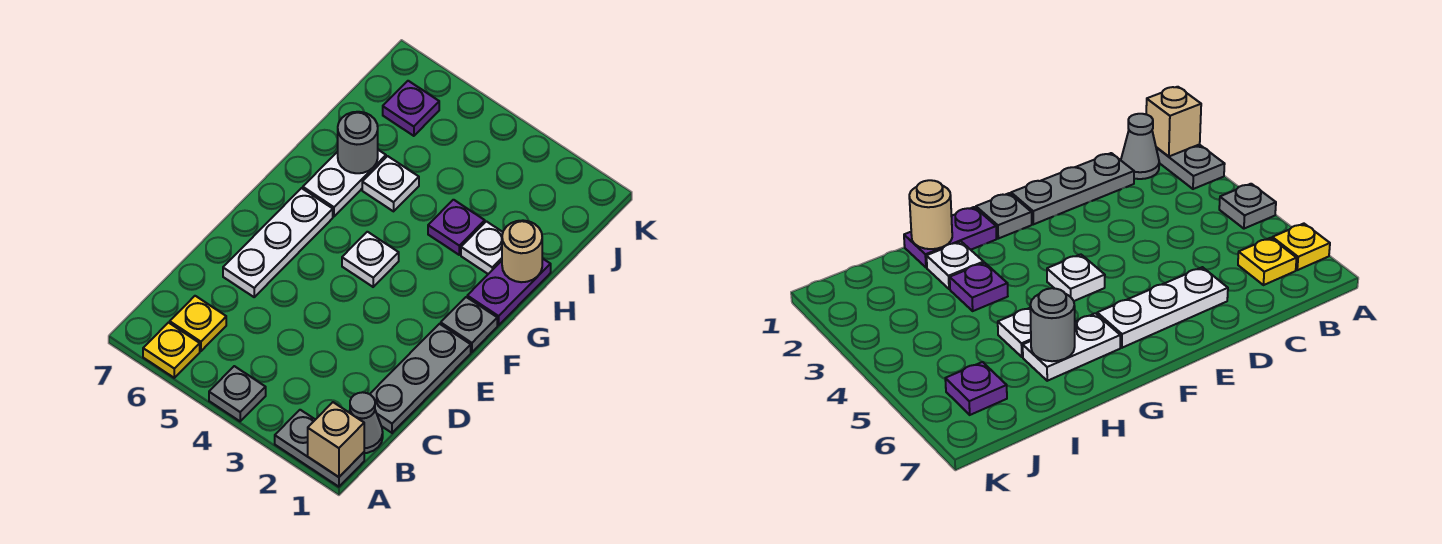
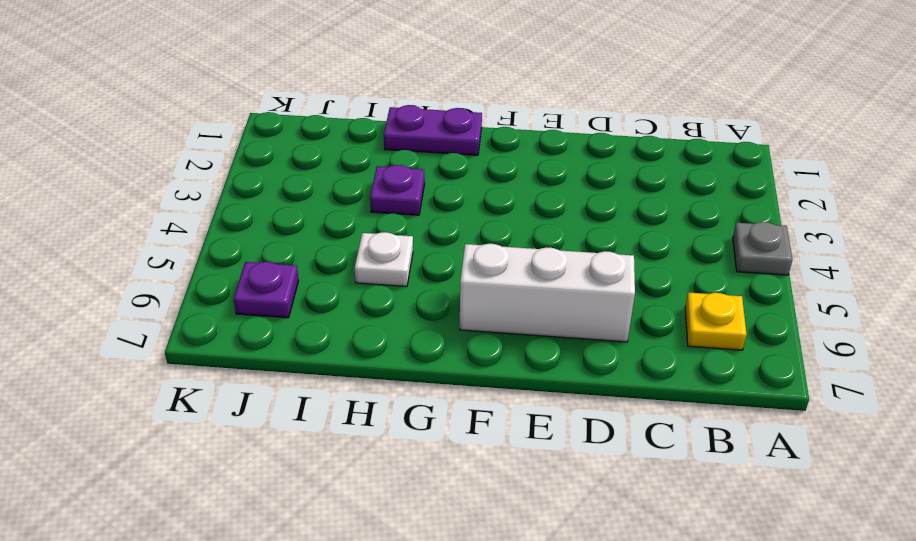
white brick D6:F6 level 1 -> white plate D6:F6 level 1
none -> grey plate A1:A2 level 1
none -> yellow plate A6 level 1
none -> grey cone B1 level 1

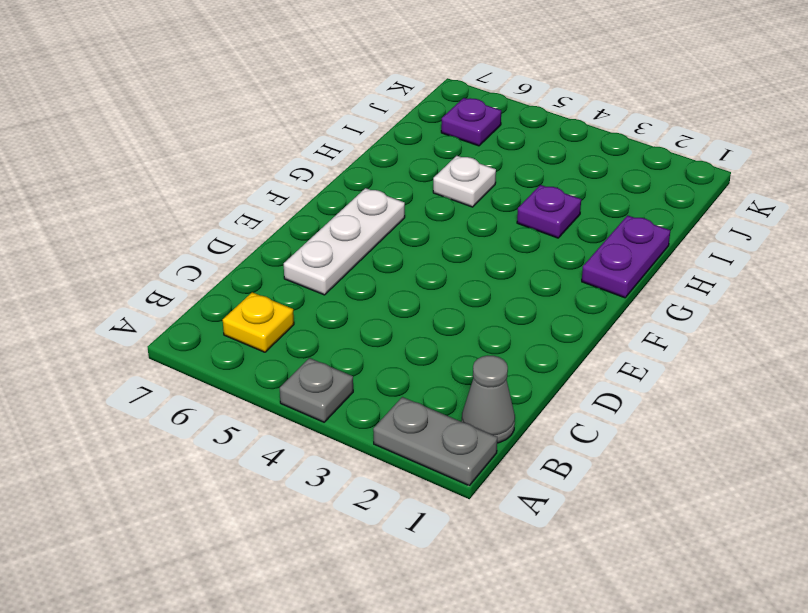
none -> yellow plate A6 level 1
none -> grey plate C1:E1 level 1
none -> grey plate F1 level 1

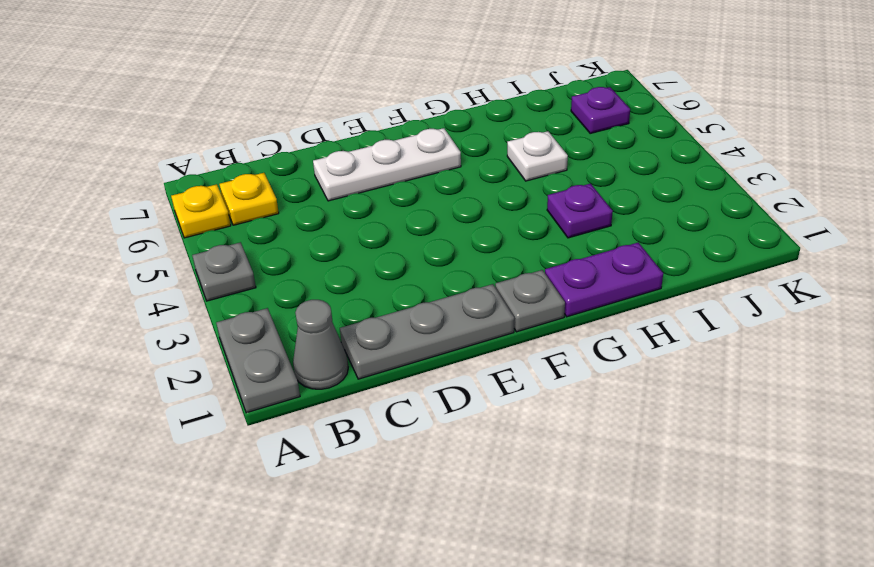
none -> white plate F4 level 1
none -> white plate G6:H6 level 1
none -> white plate H2 level 1

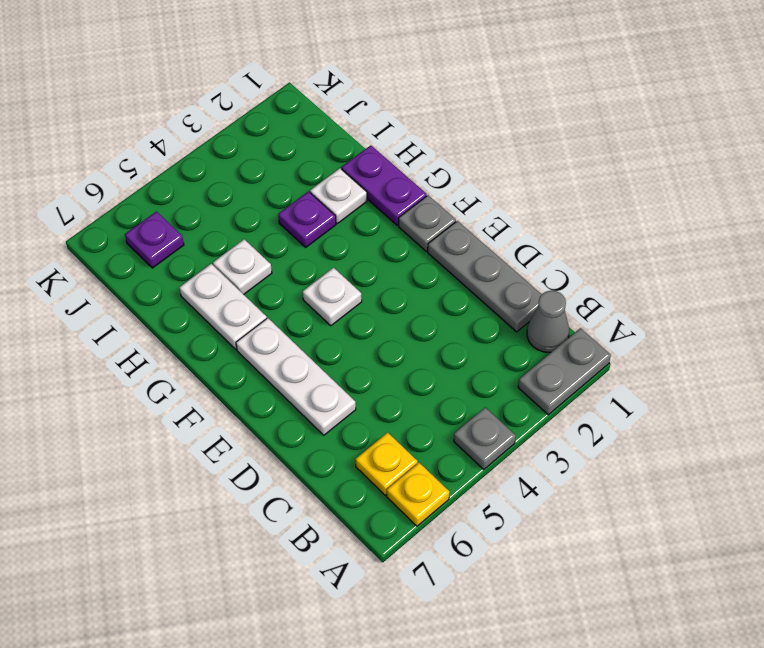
none -> tan brick A1 level 2
none -> tan round brick H1 level 2
none -> grey round brick H6 level 2

